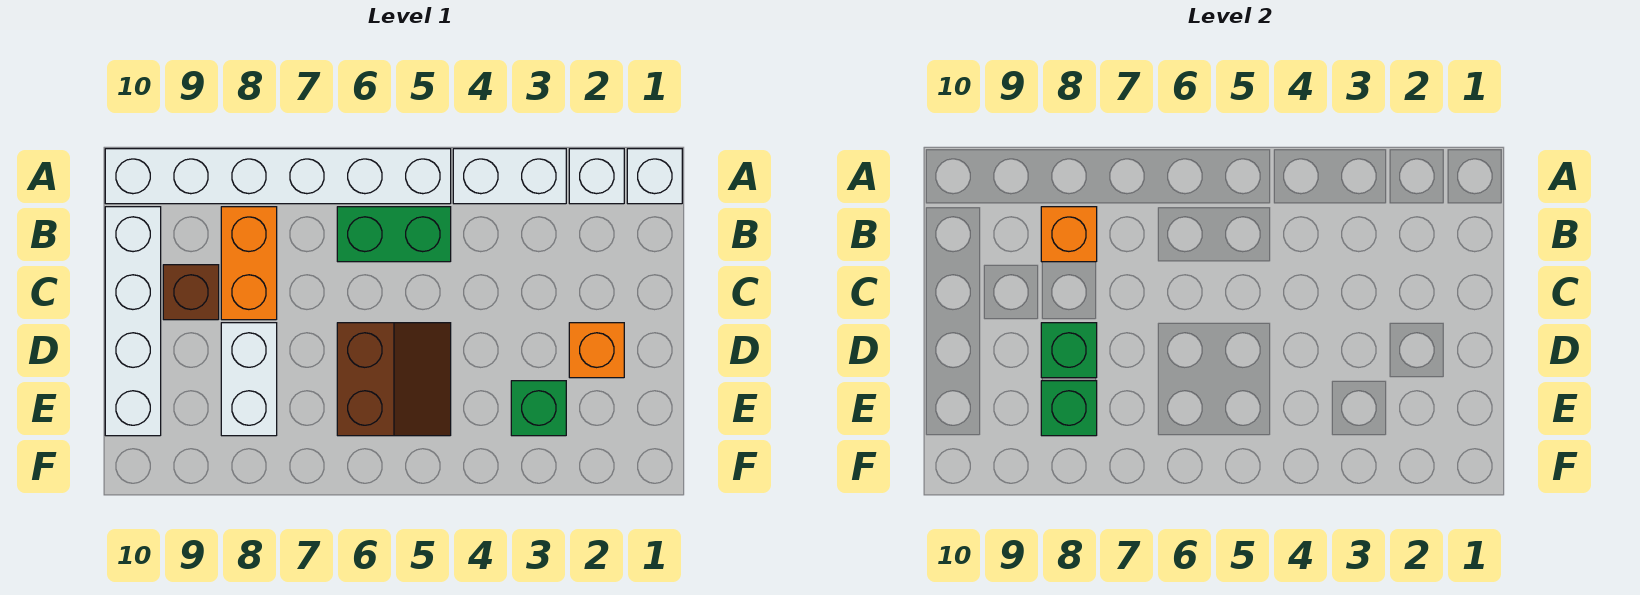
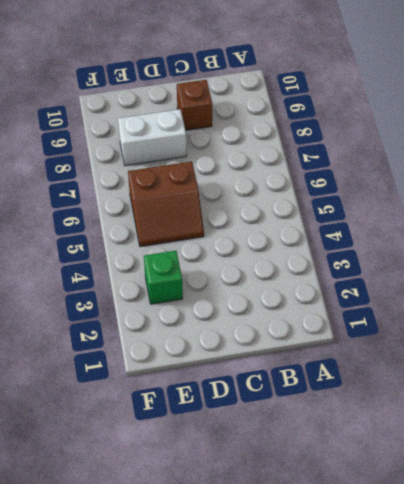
none -> white brick A1 level 1
none -> white brick A2 level 1
none -> white brick A3:A4 level 1

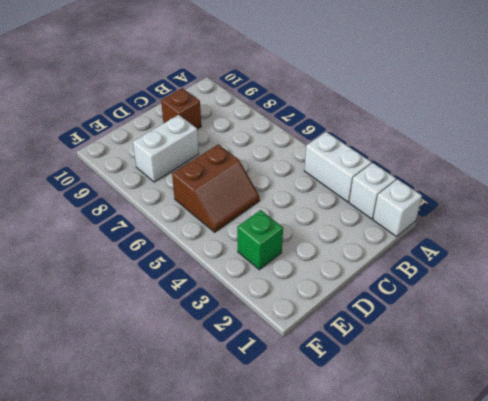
none -> white brick A5:A10 level 1
none -> green brick B5:B6 level 1
none -> orange brick B8:C8 level 1

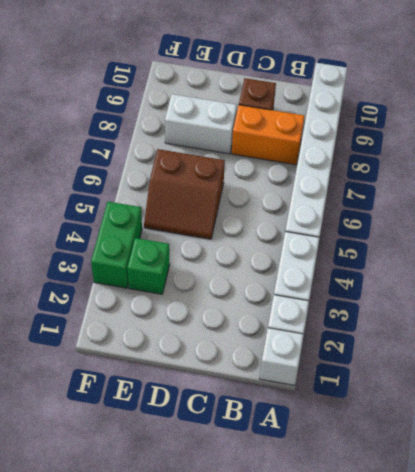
green brick F3:F4 level 1 -> green brick B5:B6 level 1
none -> white brick B10:E10 level 1
none -> orange brick D2 level 1
none -> orange brick B8 level 2

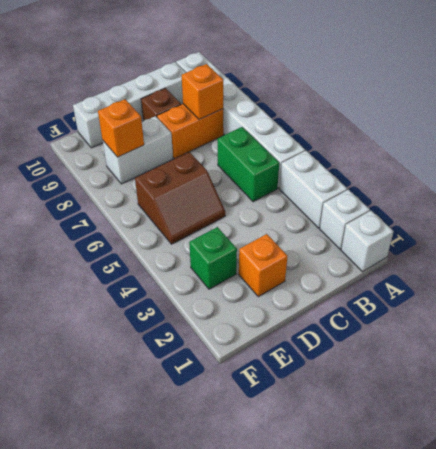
orange brick E8 level 2 -> green brick E8 level 2
none -> green brick D8 level 2

